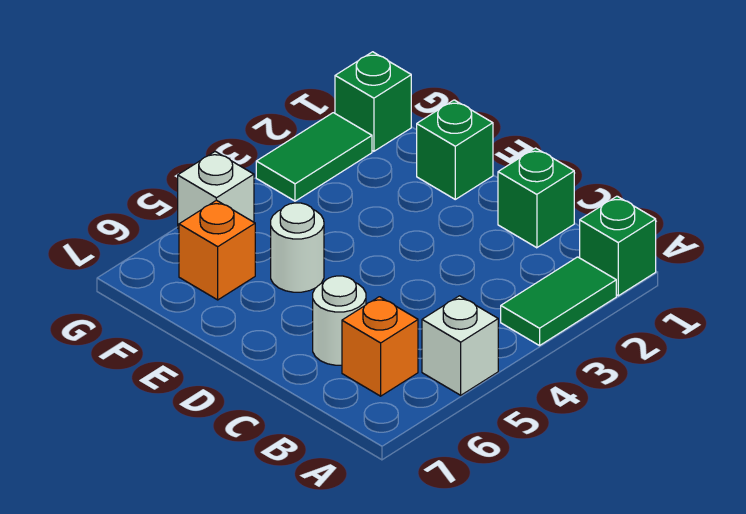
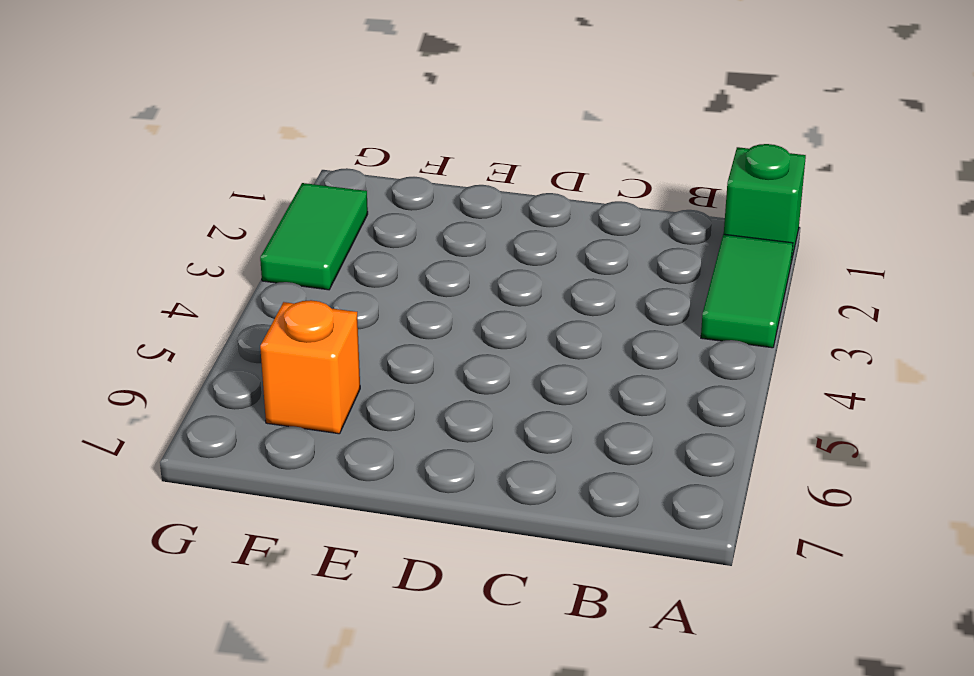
none -> white brick A5 level 1
none -> orange brick B6 level 1
none -> green brick C1 level 1

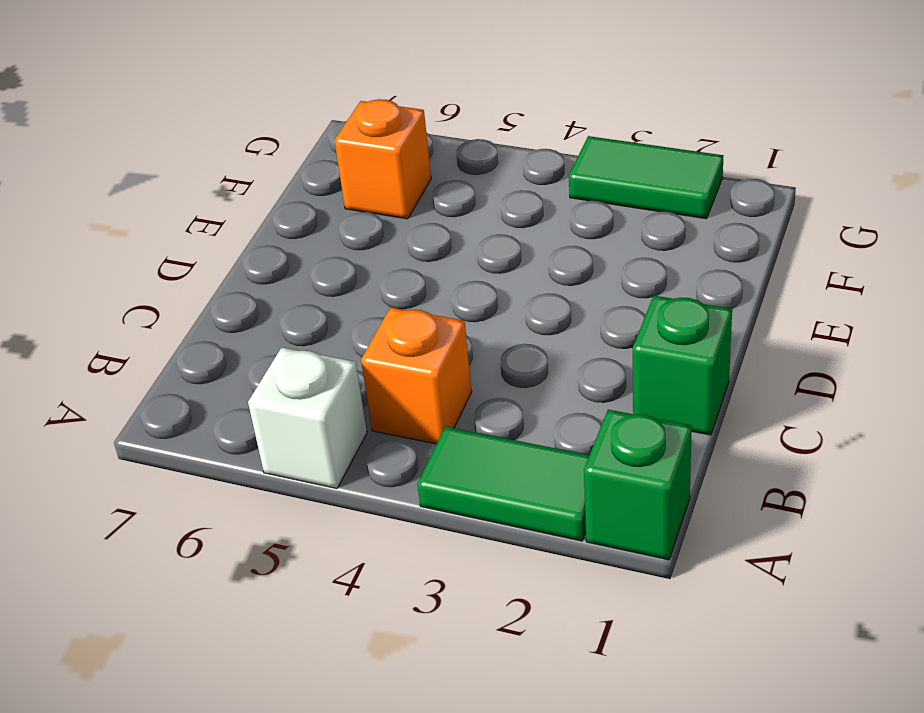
orange brick B4 level 1 -> orange brick B6 level 1
none -> white round brick C6 level 1
none -> green brick E1 level 1
none -> white round brick E5 level 1

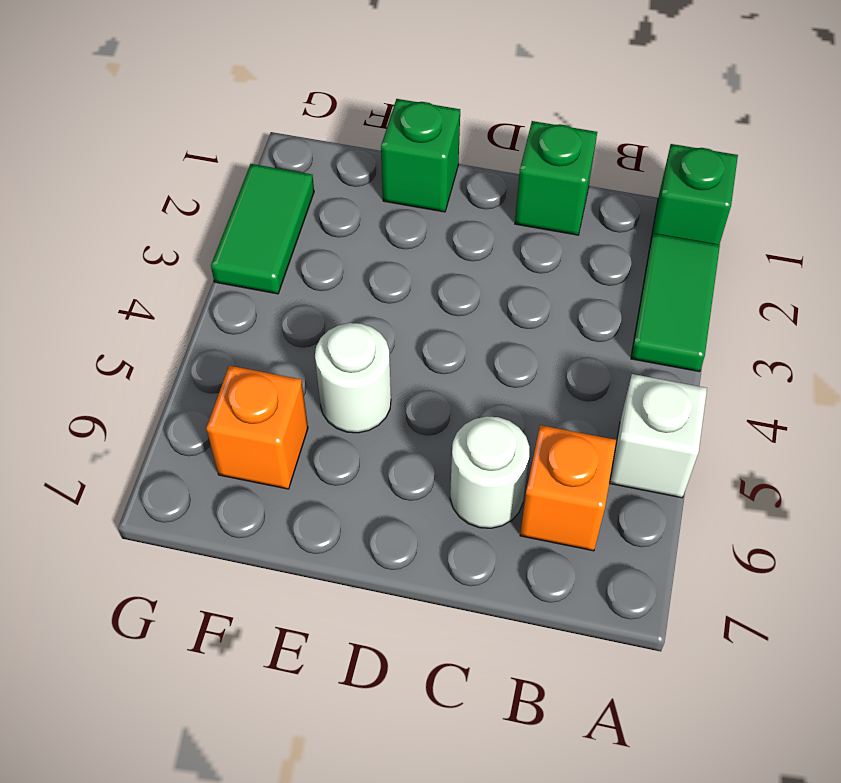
none -> green brick G1 level 1
none -> white brick G5 level 1

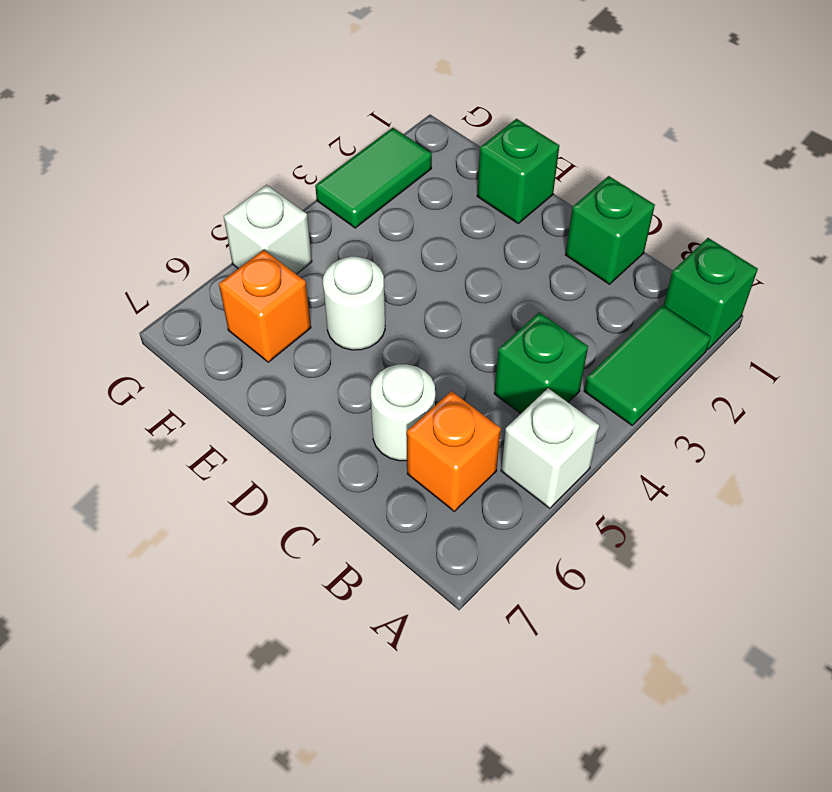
green brick B4 level 1 -> green brick G1 level 1

